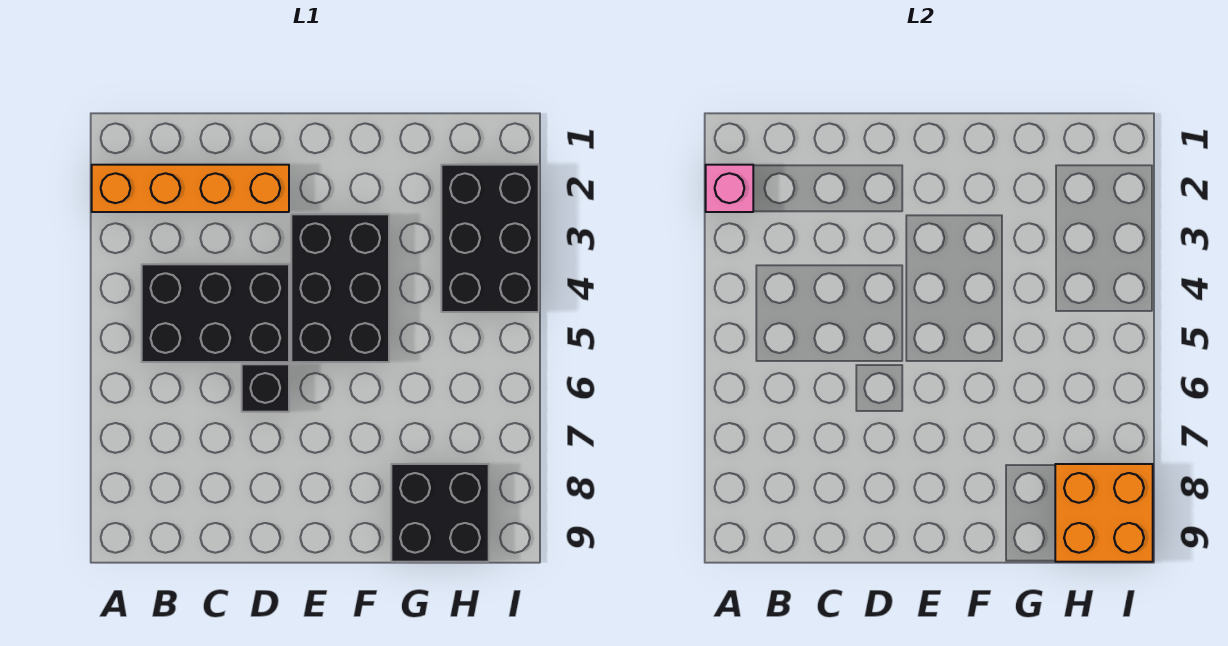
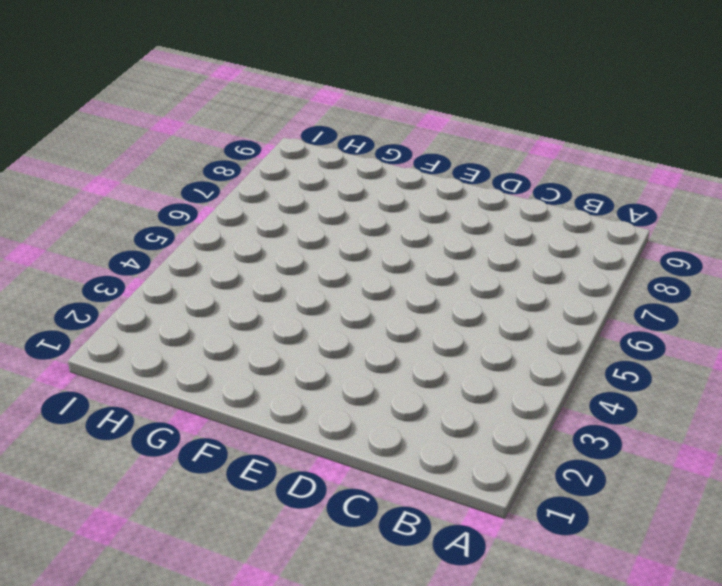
none -> orange brick A2:D2 level 1
none -> black brick B4:D5 level 1

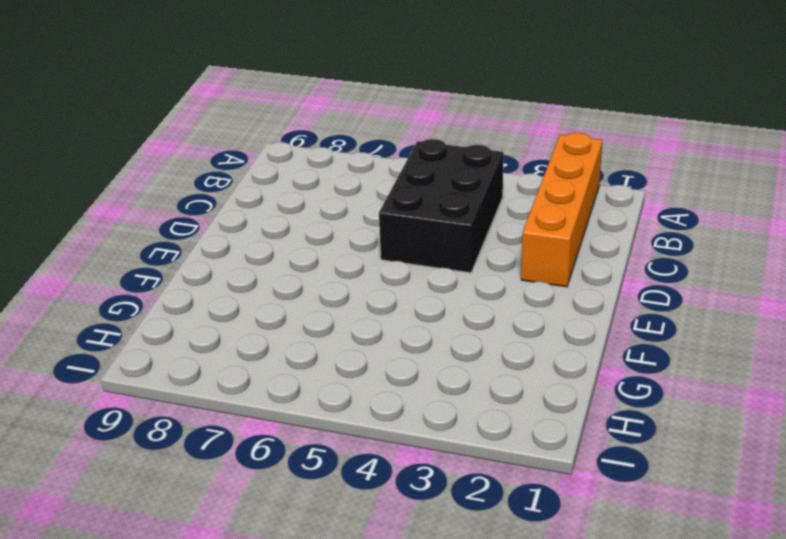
none -> black brick D6 level 1
none -> black brick E3:F5 level 1

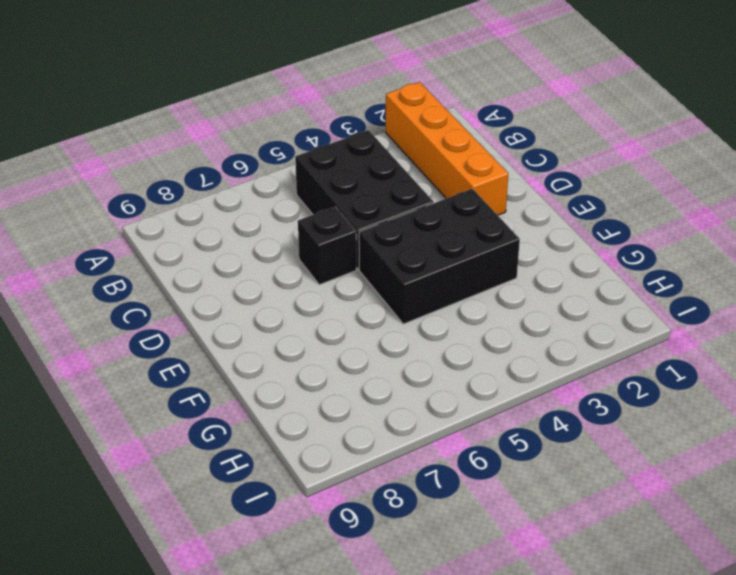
none -> black brick G8:H9 level 1
none -> black brick H2:I4 level 1

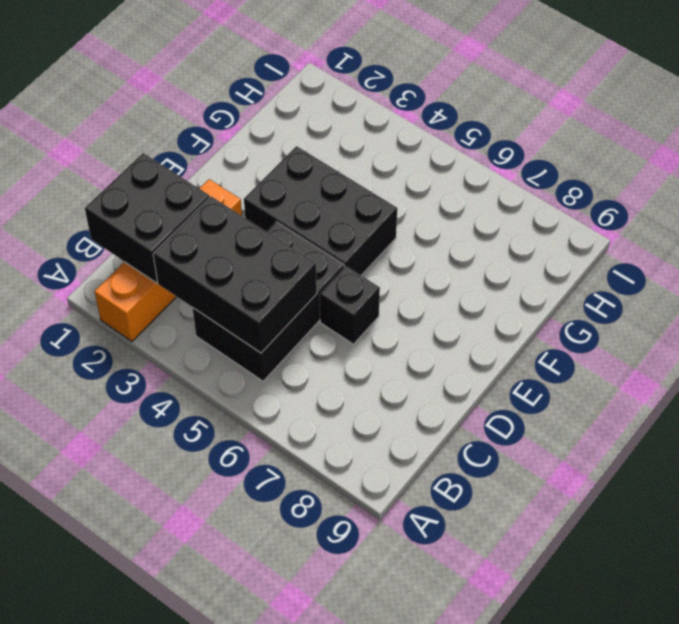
black brick B1:C2 level 2 -> black brick G8:H9 level 1
black brick B3:C5 level 2 -> black brick H2:I4 level 1
none -> pink brick A2 level 2
none -> orange brick H8:I9 level 2

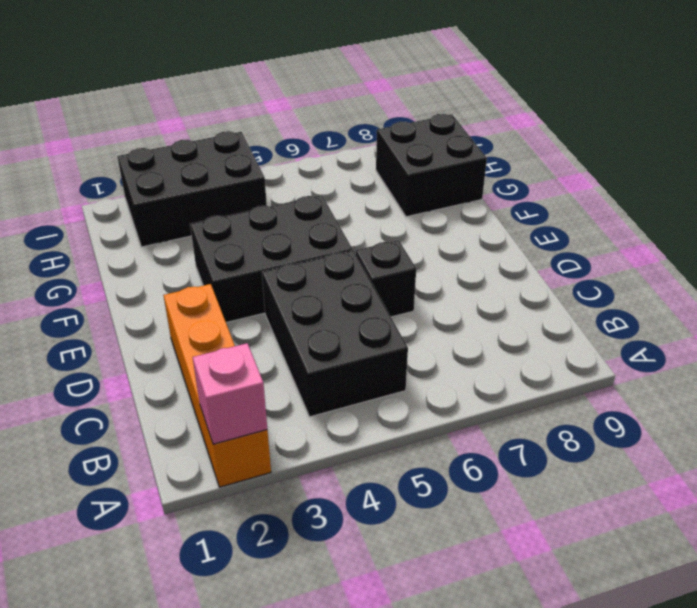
none -> orange brick H8:I9 level 2

